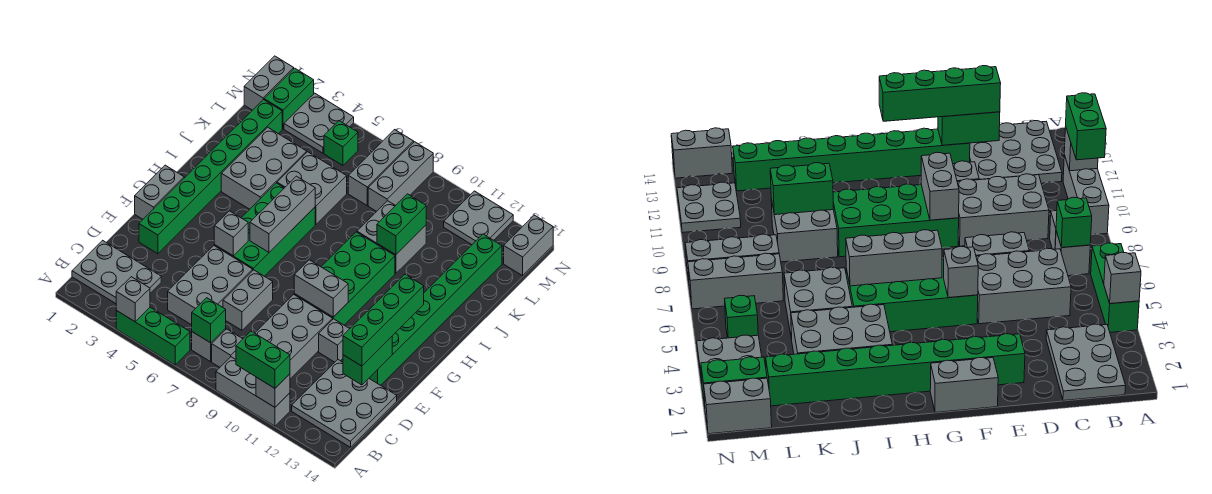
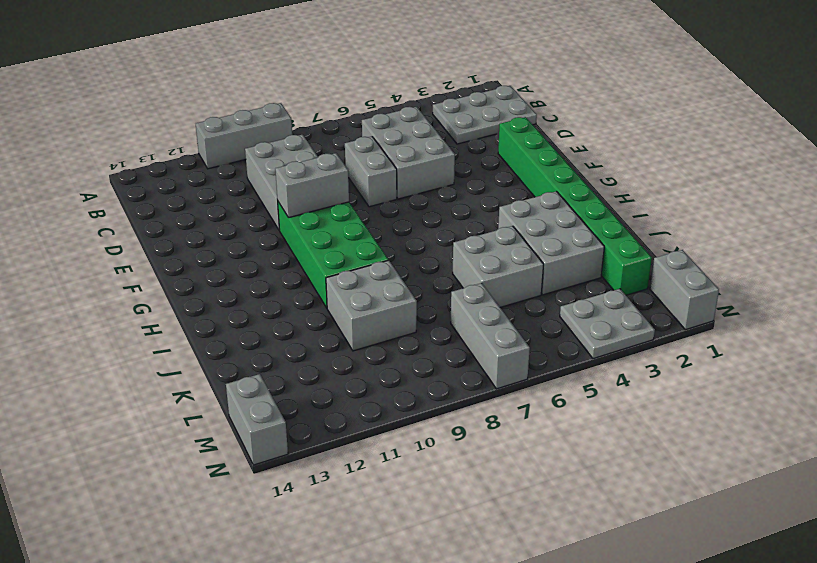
none -> green brick A4:A6 level 1
none -> grey brick B7 level 1
none -> grey brick B8 level 1
none -> grey plate B12:D14 level 1

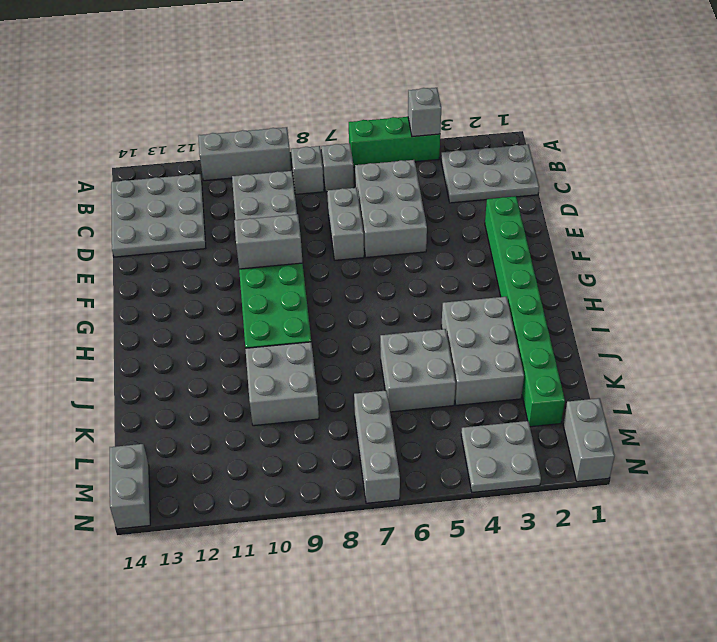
none -> grey brick E11 level 1
none -> green brick E13:L13 level 1
none -> grey brick F1:G1 level 1
none -> green brick F5:I6 level 1

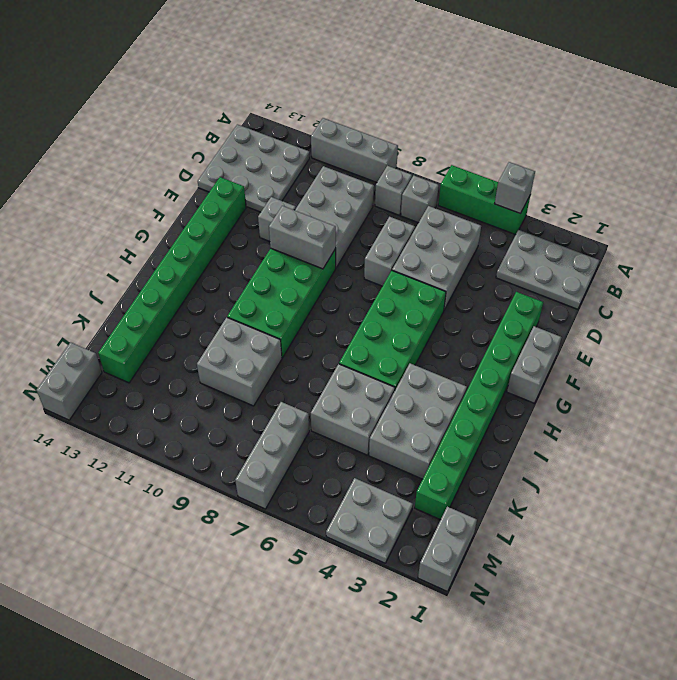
none -> grey brick L8:N8 level 1
none -> green brick M2:N2 level 1
none -> green brick M5 level 1
none -> grey plate M11:N12 level 1

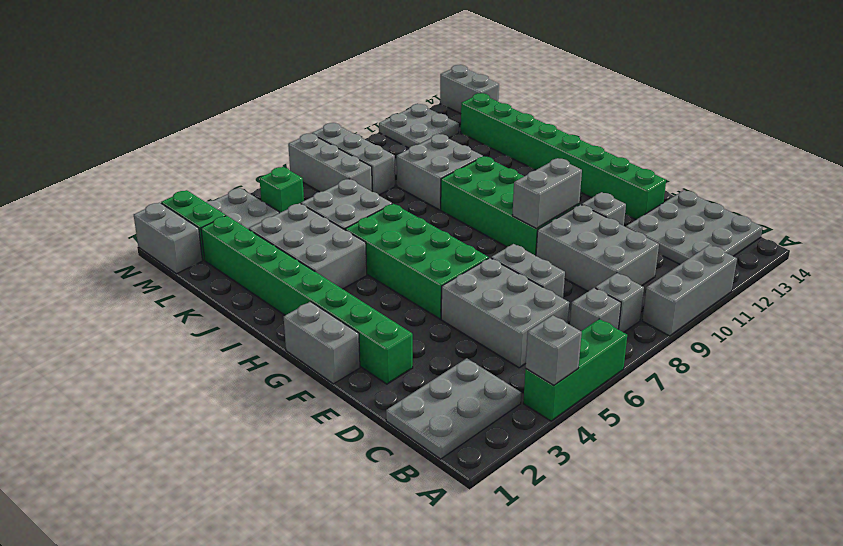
none -> grey brick A11 level 2
none -> green brick B7 level 2
none -> green brick D13:E13 level 2
none -> grey brick F5 level 2

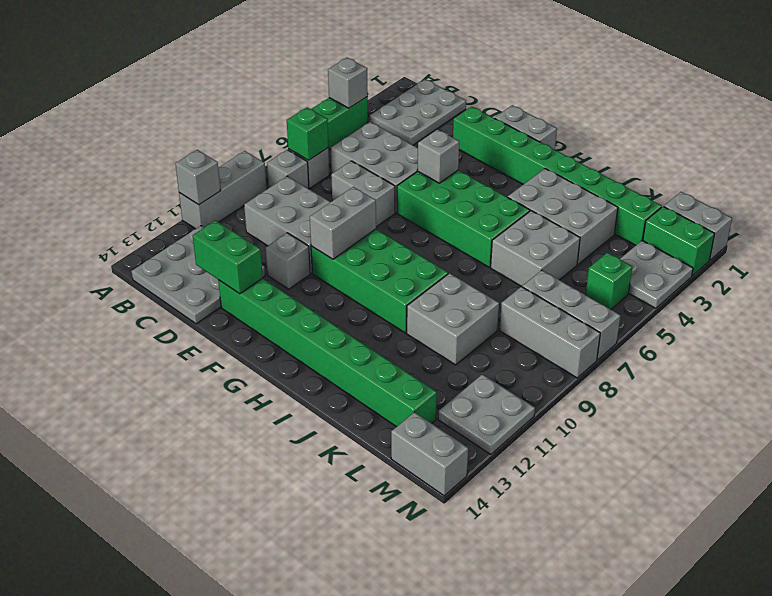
none -> grey brick G6:I6 level 2
none -> green brick J10:K10 level 2
none -> green brick A10:A11 level 3
none -> green brick D13:G13 level 3

